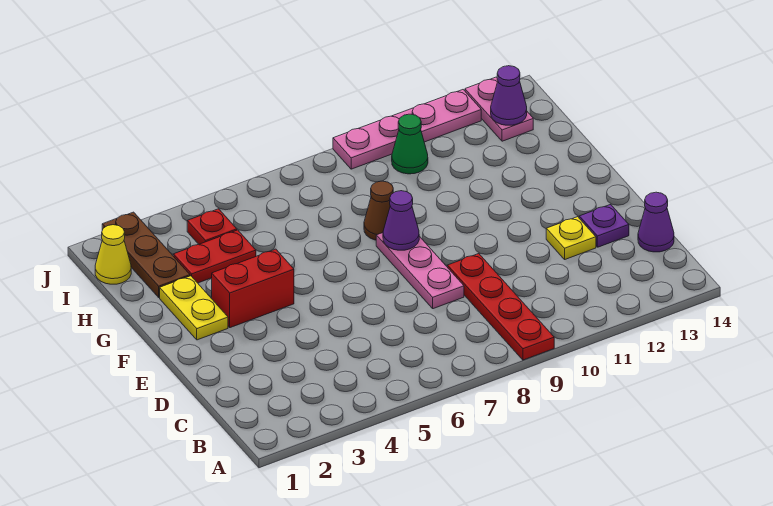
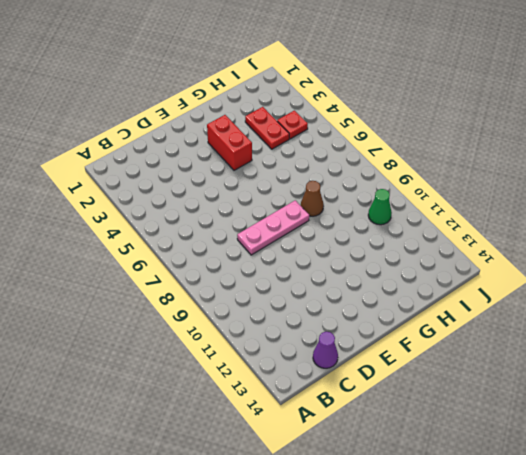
none -> red plate A9:D9 level 1
none -> yellow plate D12 level 1
none -> purple plate D13 level 1

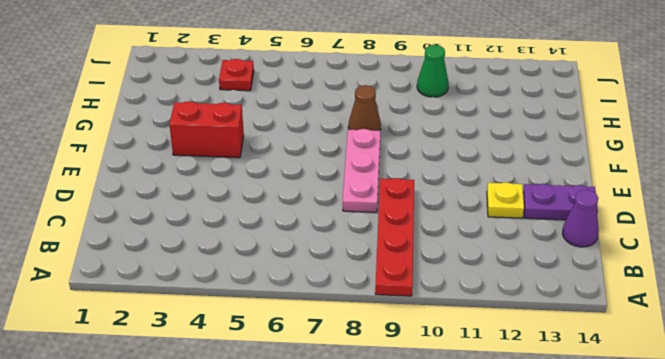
purple plate D13:D14 level 1 -> purple plate D13 level 1
none -> yellow plate F2:G2 level 1
none -> brown plate H2:J2 level 1
none -> red plate H3:H4 level 1

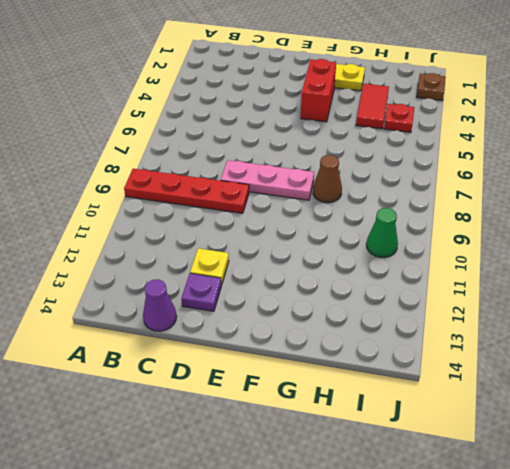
red tile H3:H4 level 1 -> red plate H3:H4 level 1
brown plate J2 level 1 -> brown plate H2:J2 level 1
none -> yellow cone I1 level 1
none -> pink plate I13:J13 level 1
none -> pink plate J9:J12 level 1

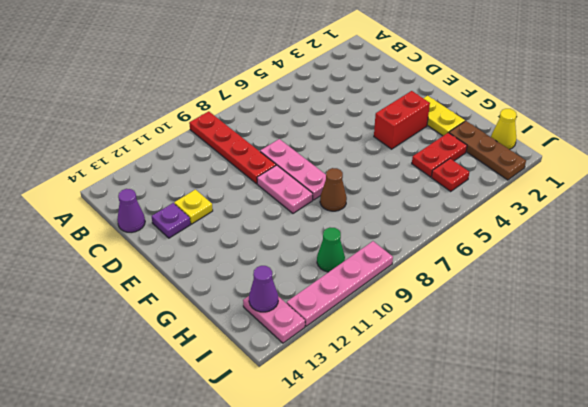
pink plate E9:F9 level 1 -> none
none -> purple cone F8 level 2

